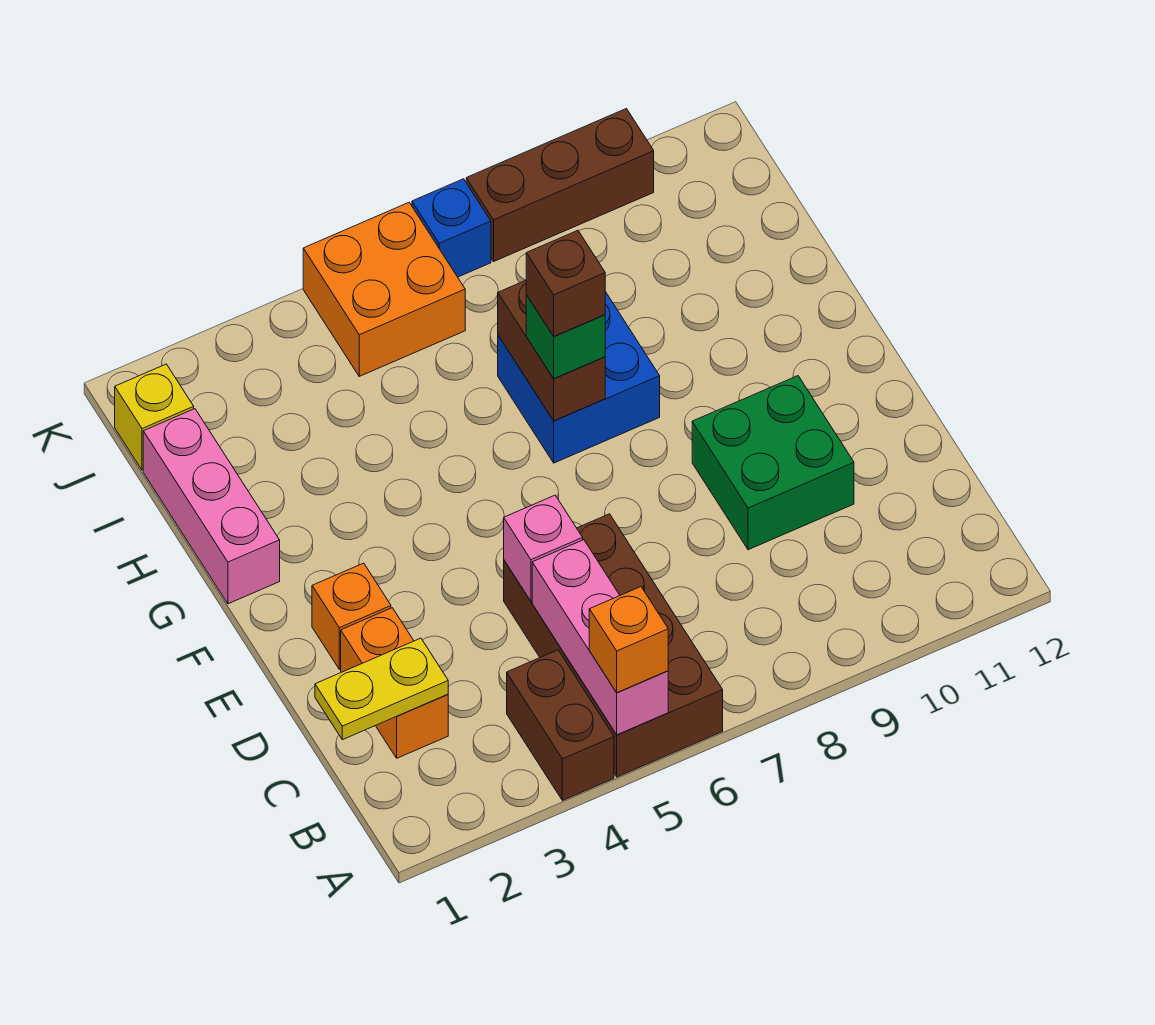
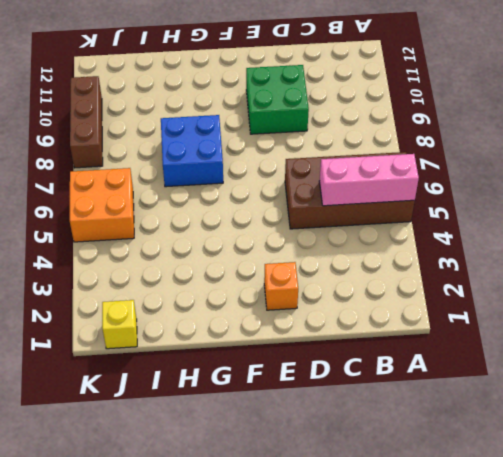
none -> brown brick A4:B4 level 1
none -> orange brick C2:D2 level 1
none -> pink brick G1:I1 level 1

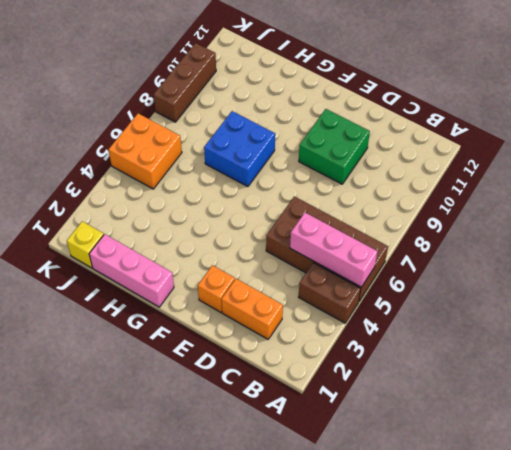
none -> blue brick K7 level 1
none -> yellow plate C1:C2 level 2
none -> pink brick D5 level 2

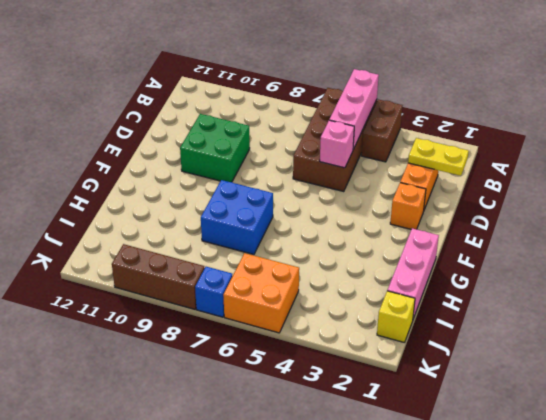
none -> brown brick G7:H7 level 2
none -> orange brick A5 level 3
none -> green brick G7 level 3

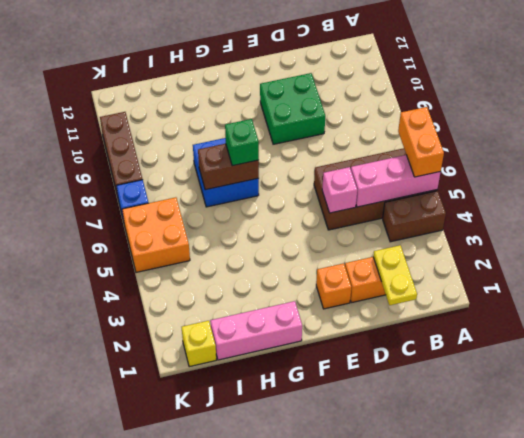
orange brick A5:A6 level 3 -> orange brick A5 level 3
none -> brown brick G7 level 4

